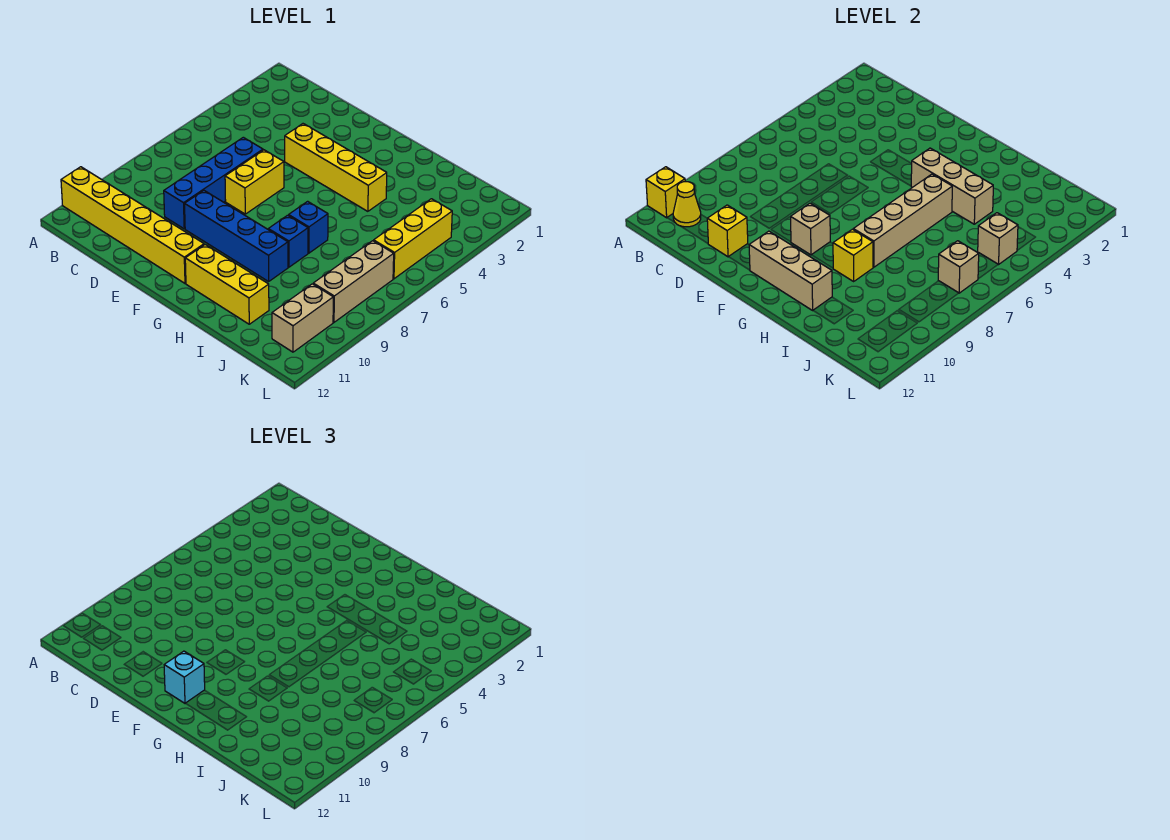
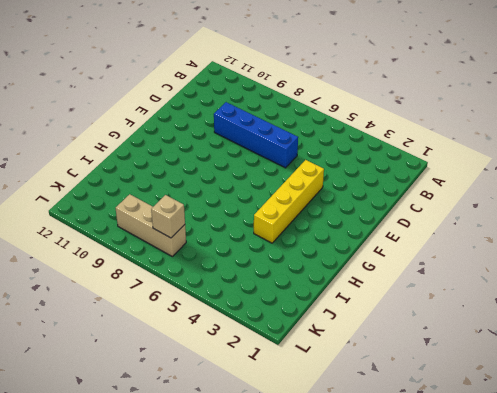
none -> yellow brick A11:F11 level 1
none -> yellow brick E6:E7 level 1
none -> blue brick E9:H9 level 1

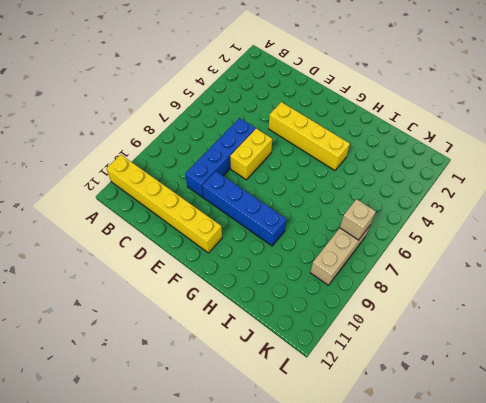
none -> yellow brick G11:I11 level 1
none -> blue brick H7 level 1
none -> blue brick H8 level 1

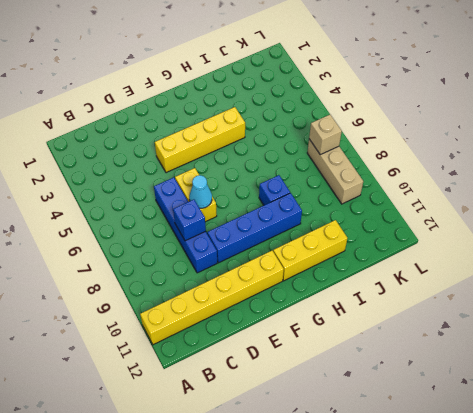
blue brick D8 level 2 -> blue brick H7 level 1
cyan cone E7 level 2 -> none
none -> yellow brick K4:K6 level 1
none -> tan brick K10:K11 level 1
none -> yellow brick A11 level 2

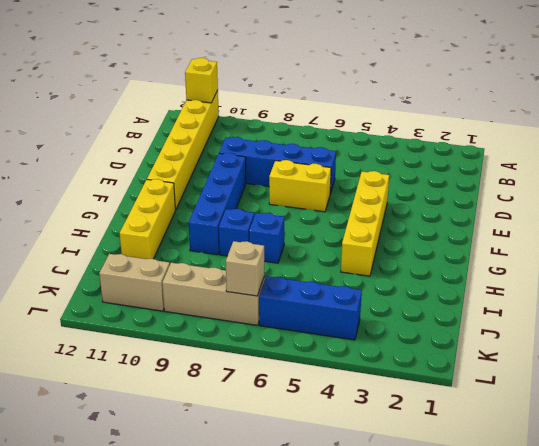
blue brick K4:K6 level 1 -> yellow brick K4:K6 level 1
none -> yellow cone B11 level 2
none -> yellow brick D11 level 2
none -> tan brick F9 level 2

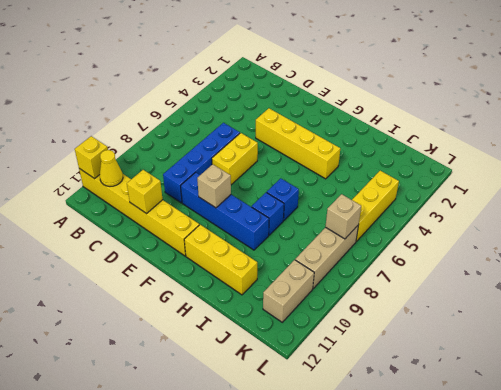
none -> tan brick F11:H11 level 2
none -> tan brick G4:I4 level 2
none -> tan brick H5:H8 level 2

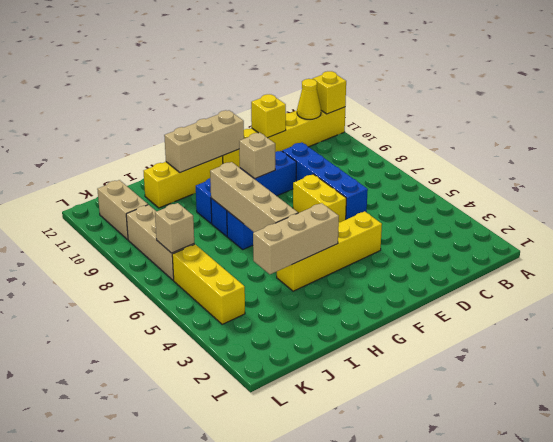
none -> yellow brick H9 level 2
none -> tan brick K5 level 2
none -> cyan brick F11 level 3

